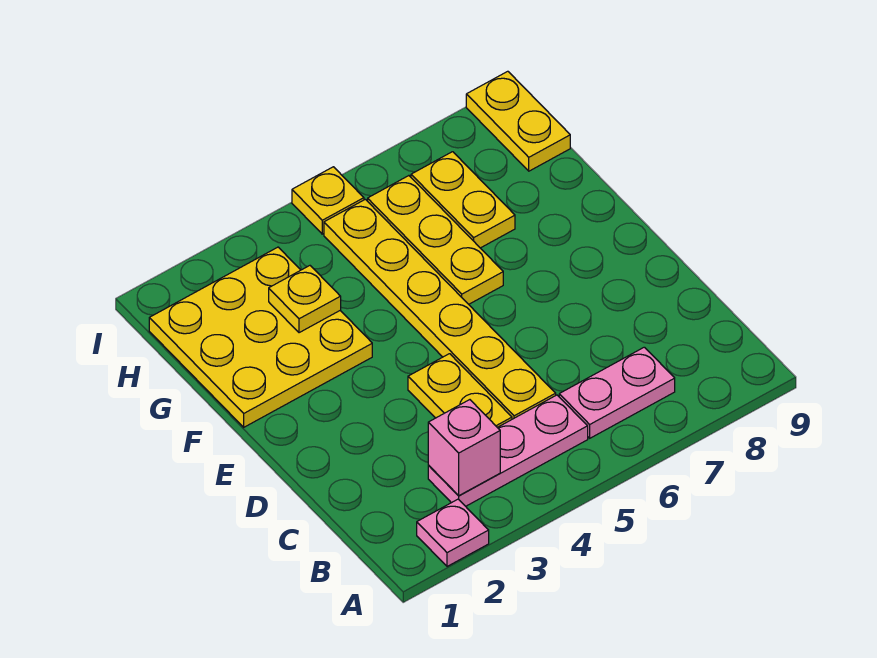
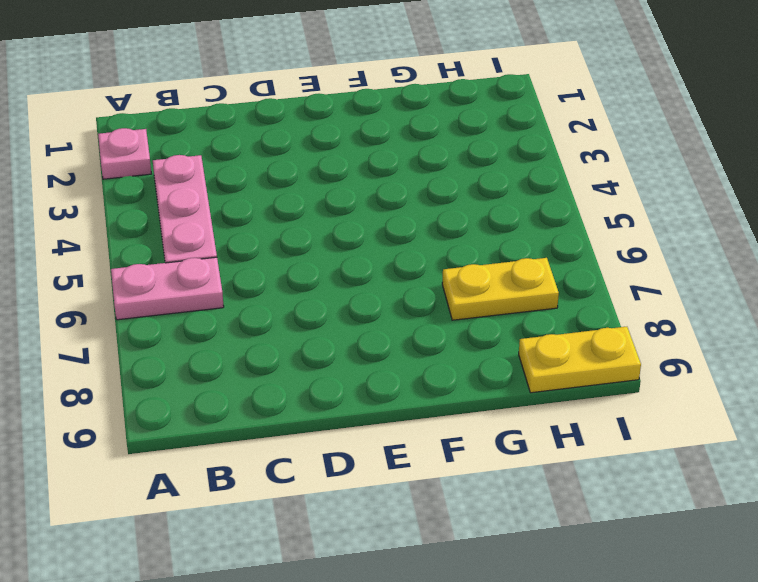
pink plate A6:B6 level 1 -> pink plate B6:B7 level 1
none -> yellow plate C4:D4 level 1
none -> yellow plate C5:H5 level 1
none -> yellow plate F1:H3 level 1

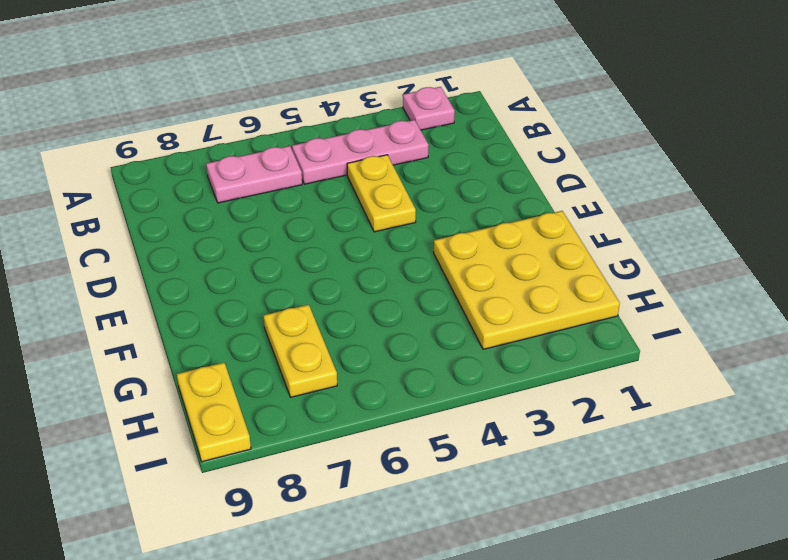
none -> yellow plate C5:H5 level 1
none -> yellow plate F6:H6 level 1
none -> yellow plate I5 level 1

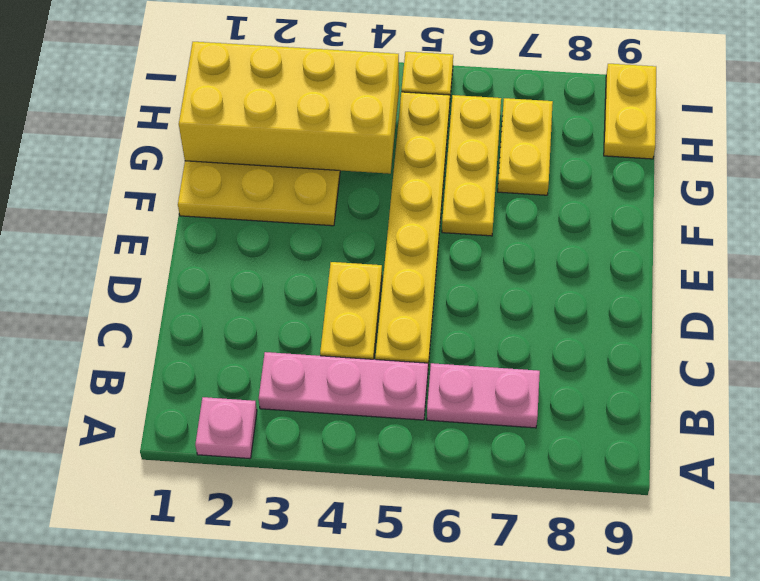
yellow brick G1:H4 level 2 -> yellow plate G3 level 2
none -> pink brick B3 level 2

